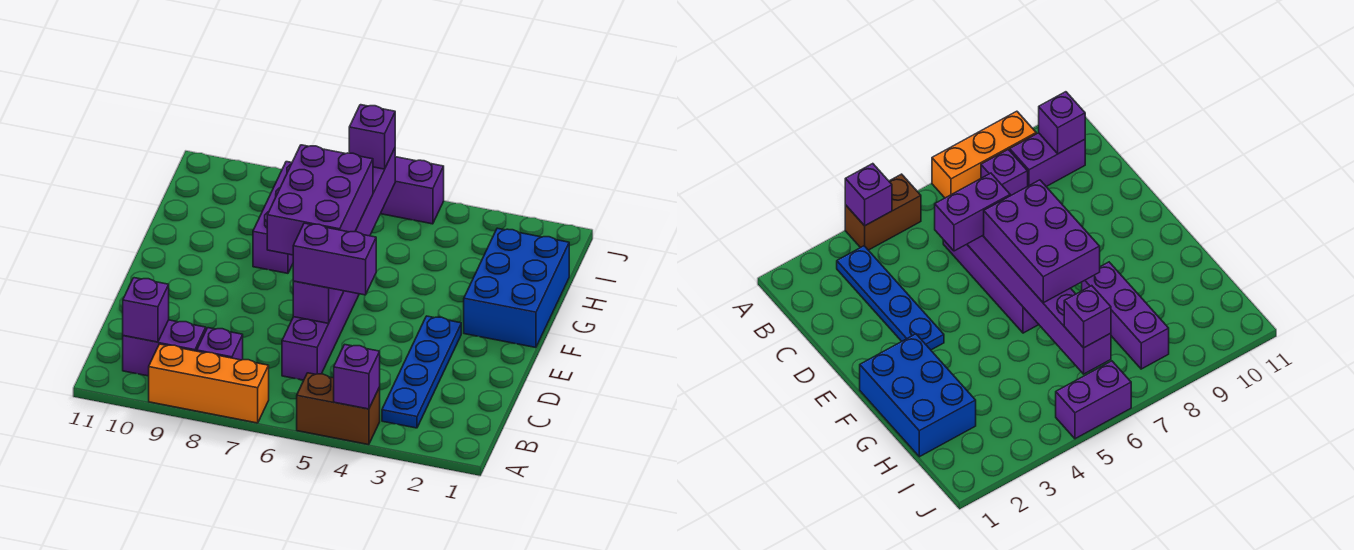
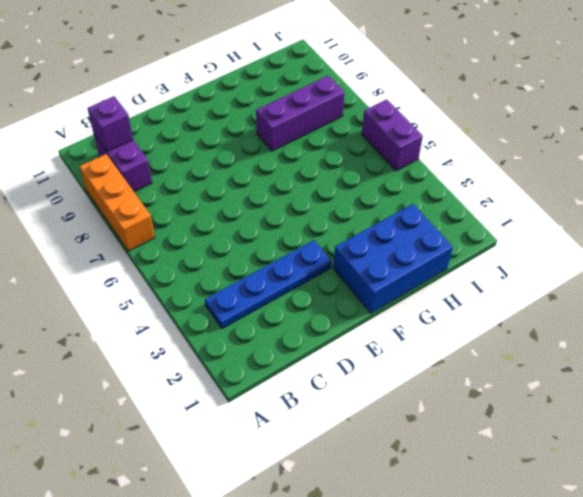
none -> brown brick A4:A5 level 1
none -> purple brick B8 level 1
none -> purple brick C6:F6 level 1

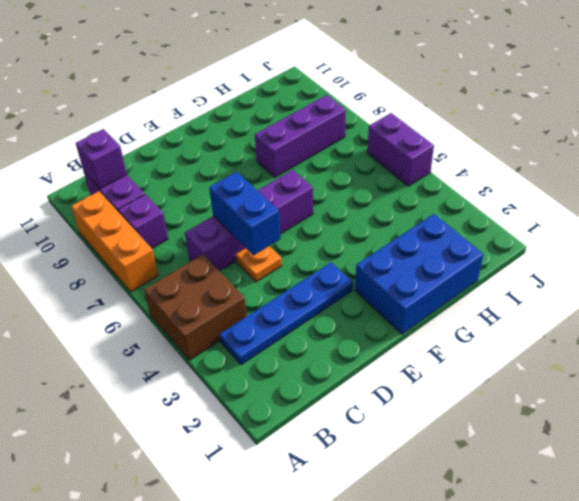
brown brick A4:B5 level 1 -> brown brick A4:A5 level 1
orange plate D5 level 1 -> none
blue brick D5:D6 level 2 -> purple brick D6:I6 level 2
none -> purple brick A4 level 2
none -> purple brick D5:D6 level 3
none -> purple brick E6:G7 level 3

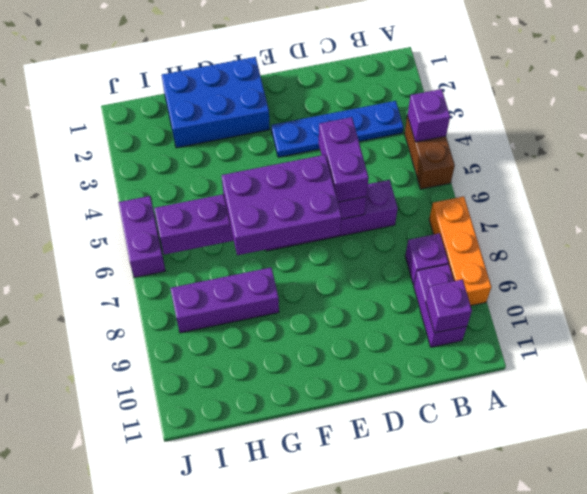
none -> purple brick I6 level 3

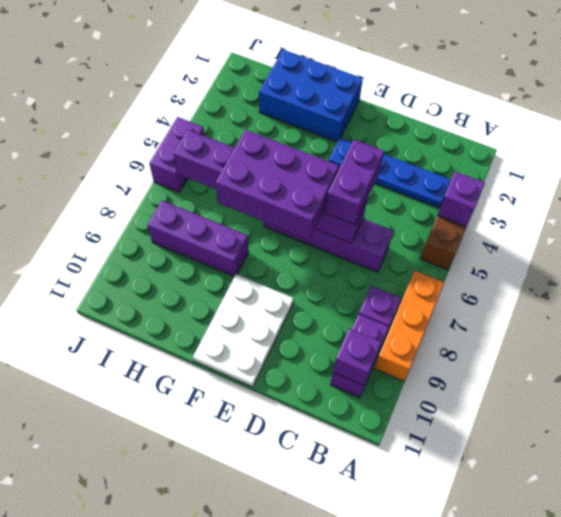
white plate E9:F11 level 1 -> none
none -> purple brick I6 level 3

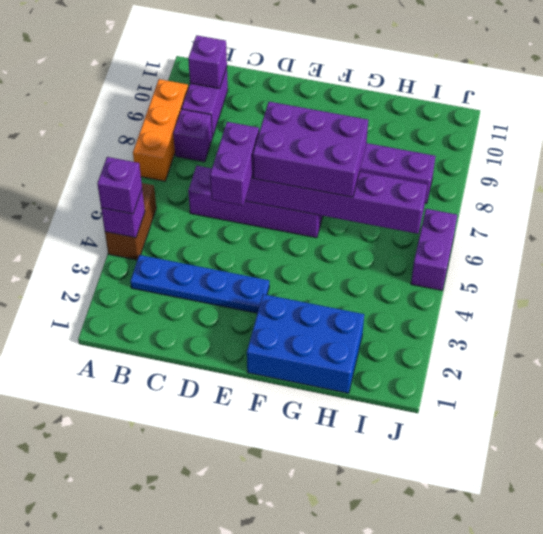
purple brick A4 level 3 -> purple brick I6 level 3

